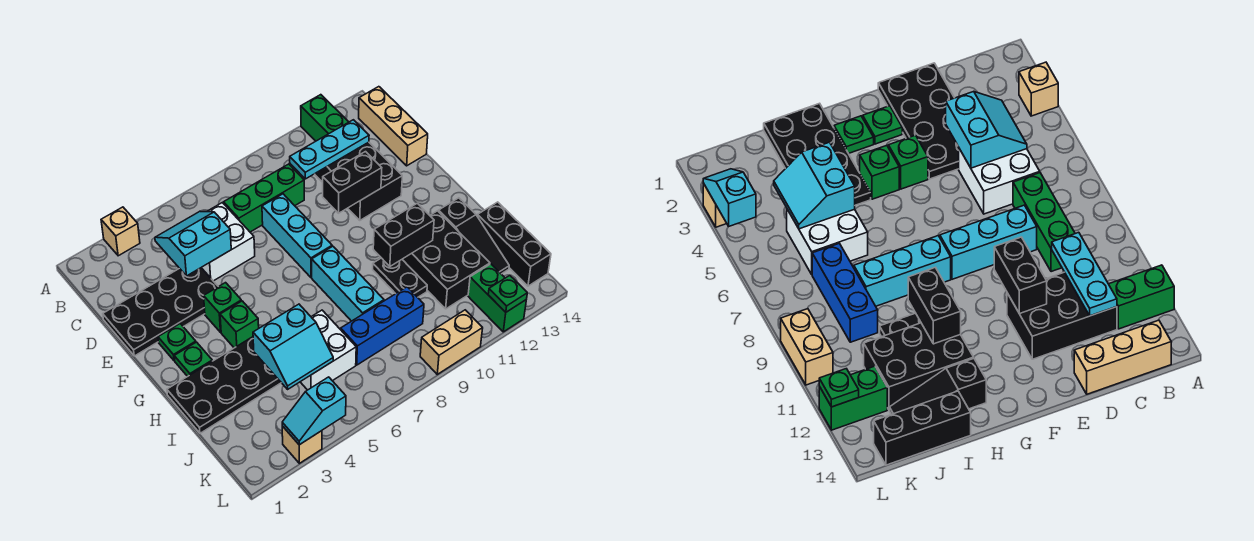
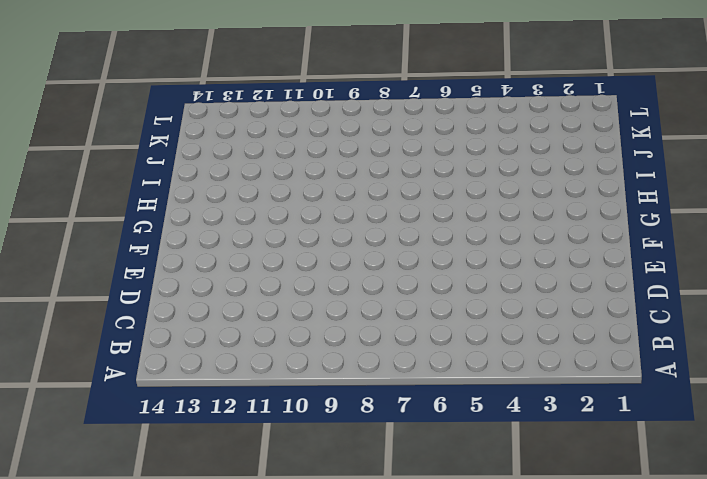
none -> tan brick A3 level 1
none -> green brick A12:B12 level 1
none -> tan brick B14:D14 level 1
none -> white brick C5:D6 level 1

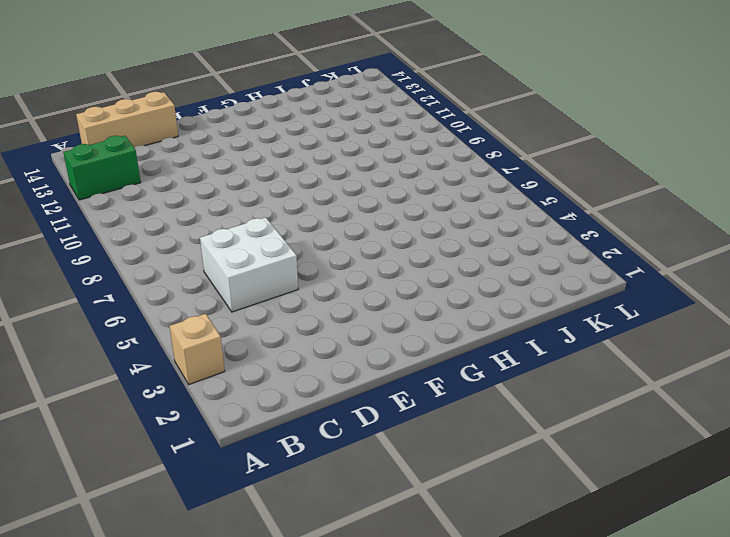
none -> green brick C7:C9 level 1
none -> black brick C11:E12 level 1
none -> black plate D1:E4 level 1
none -> cyan brick D8:F8 level 1

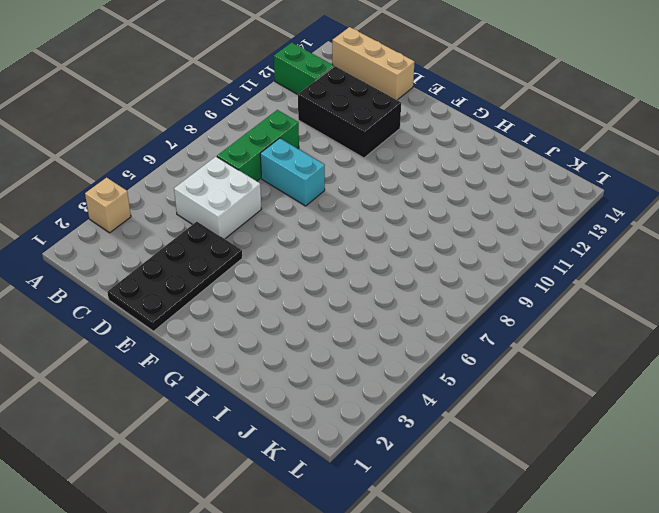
cyan brick D8:E8 level 1 -> cyan brick D8:F8 level 1
none -> green plate F2 level 1
none -> green brick F4 level 1
none -> green plate G2 level 1
none -> green brick G4 level 1

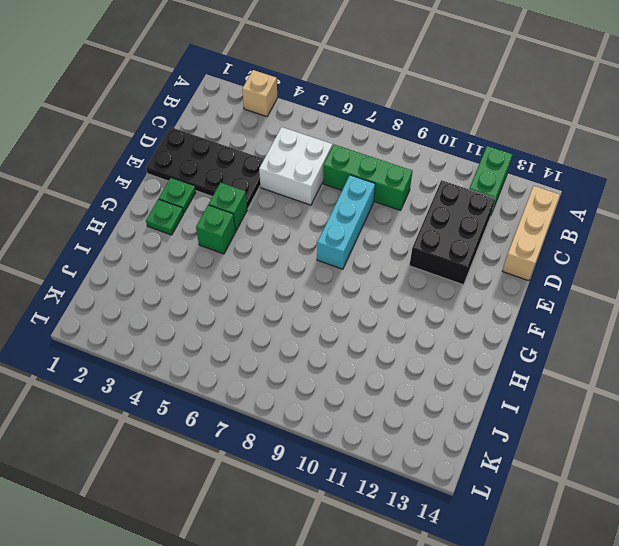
none -> cyan brick G8:I8 level 1
none -> black plate H1:I4 level 1
none -> black plate H10:I10 level 1
none -> black brick H11:J12 level 1

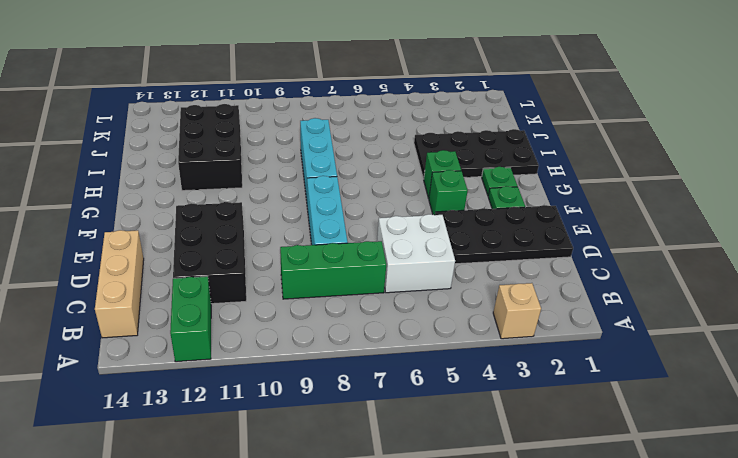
none -> black plate H10:I10 level 1
none -> black slope H13:J13 level 1 top H
none -> white brick I5:J6 level 1
none -> black brick I14:K14 level 1

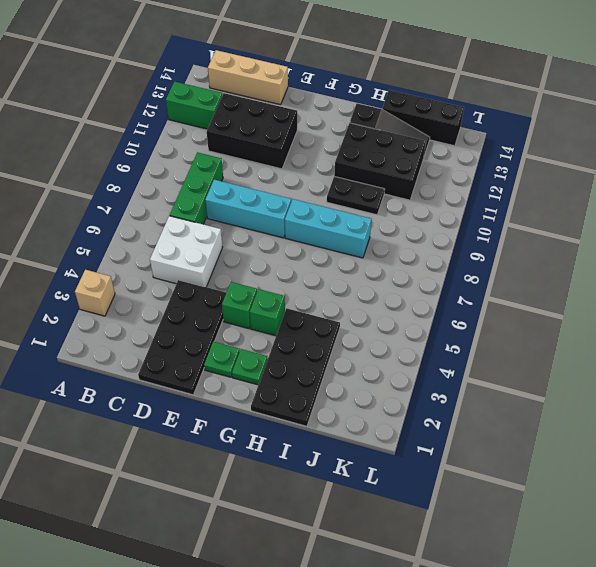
none -> white brick I5:J6 level 1
none -> blue brick J7:J9 level 1
none -> green brick K12:L12 level 1
none -> tan brick L3 level 1

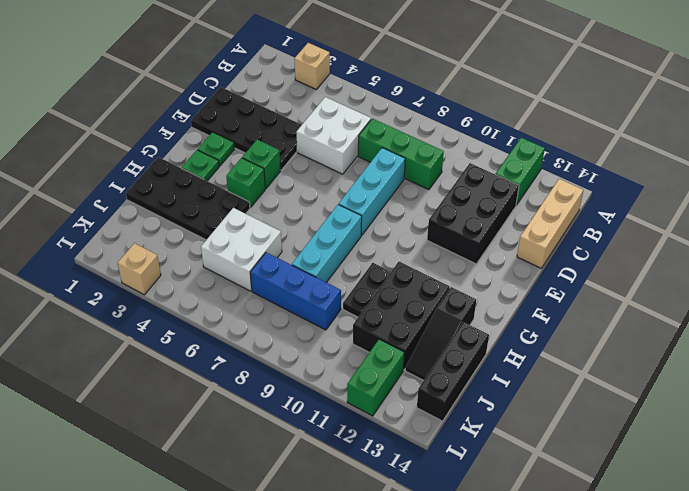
none -> tan brick L9:L10 level 1
none -> cyan slope C4:D5 level 2 top D
none -> cyan plate C10:C12 level 2
none -> black brick E10:E11 level 2

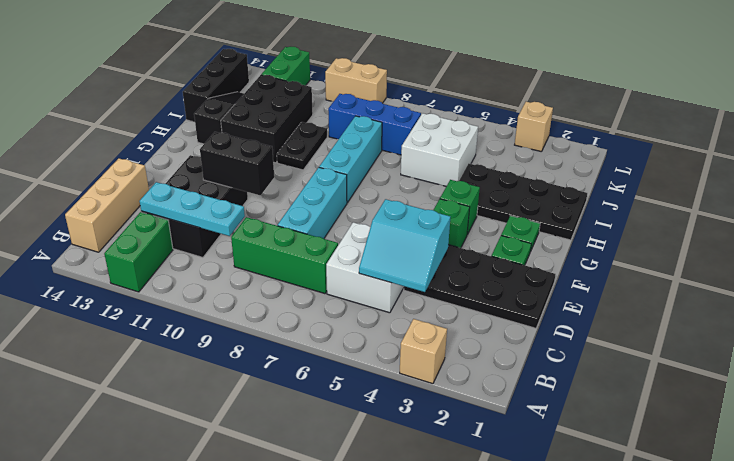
none -> black brick H10:H11 level 2
none -> cyan slope I4:J5 level 2 top I
none -> cyan slope L3:L4 level 2 top 4
none -> green plate L12 level 2

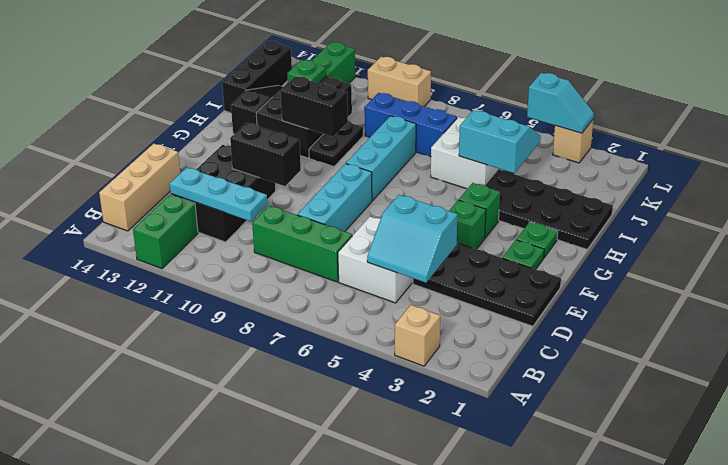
green plate J12 level 2 -> green plate L12 level 2

